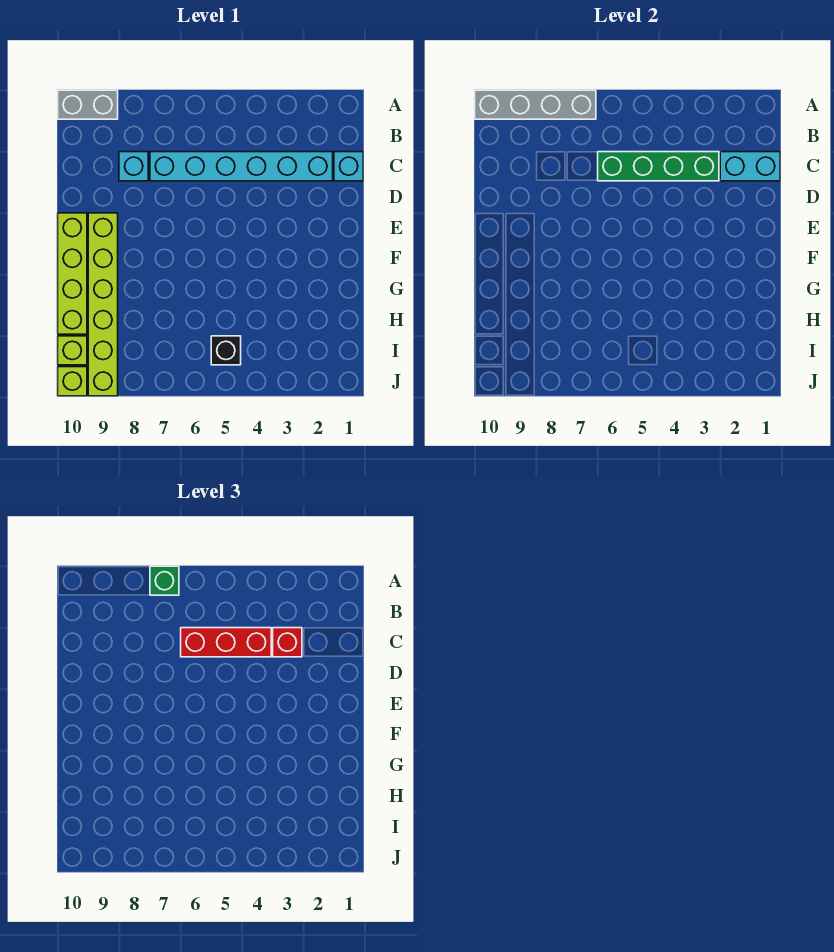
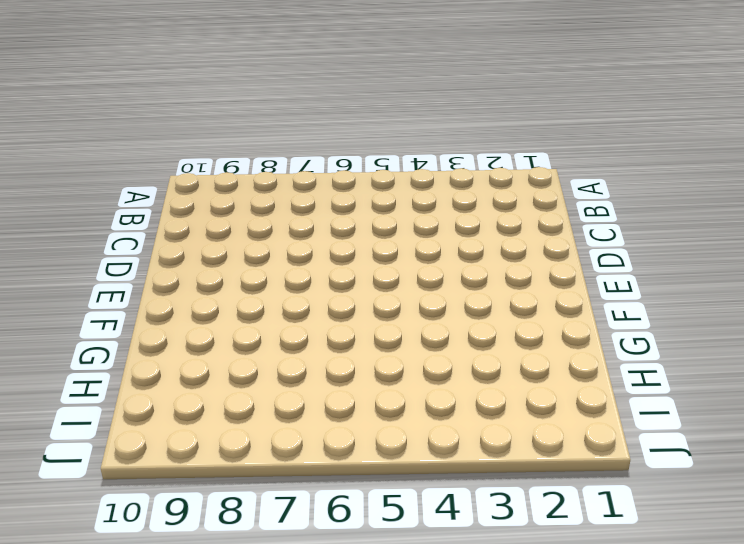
none -> grey brick A9:A10 level 1
none -> cyan brick C1 level 1
none -> cyan brick C2:C7 level 1

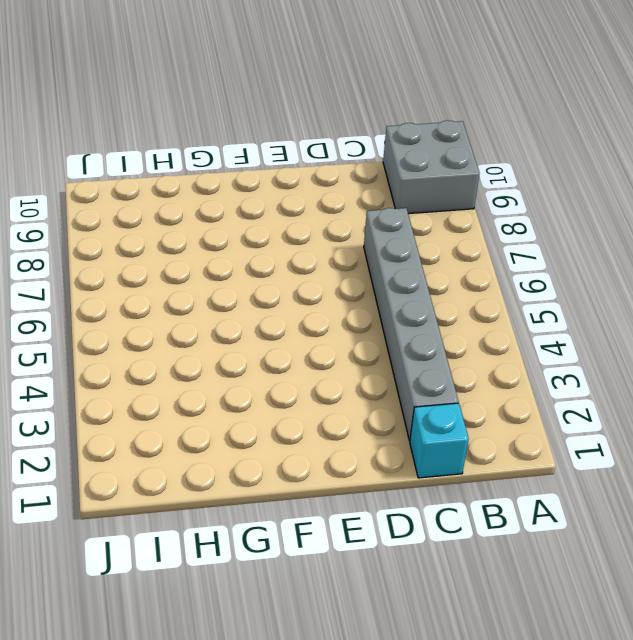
grey brick A9:B10 level 1 -> grey brick A9:A10 level 1
grey brick C2:C7 level 1 -> cyan brick C2:C7 level 1
none -> cyan brick C8 level 1
none -> lime brick E9:J9 level 1
none -> lime brick E10:H10 level 1

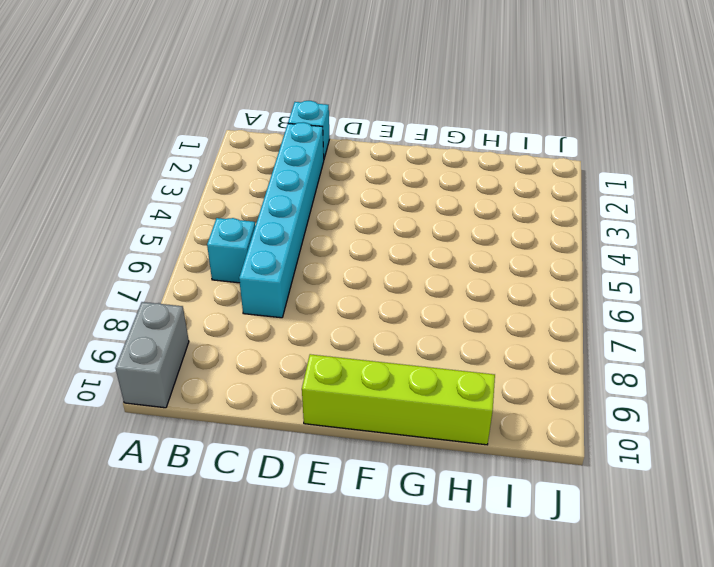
cyan brick B6 level 1 -> cyan brick C8 level 1
none -> lime brick E9:J9 level 1
none -> black brick I5 level 1
none -> lime brick I10 level 1

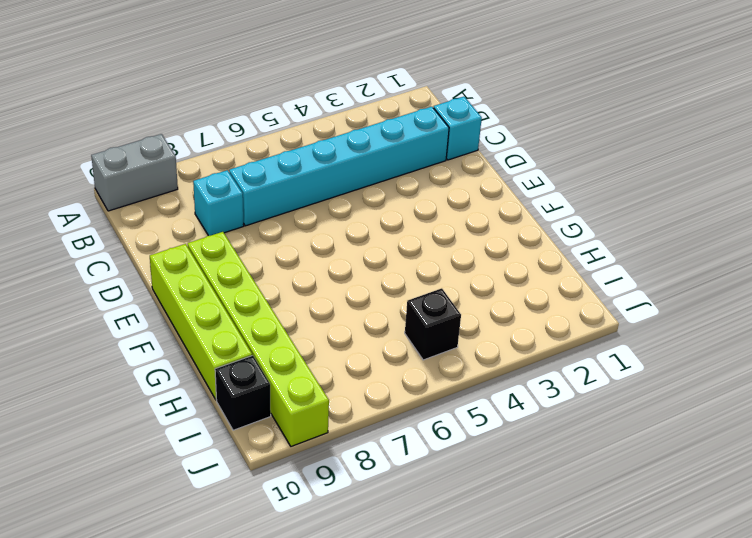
black brick I10 level 1 -> lime brick I10 level 1
none -> lime brick J10 level 1
none -> grey brick A7:A10 level 2
none -> cyan brick C1:C2 level 2

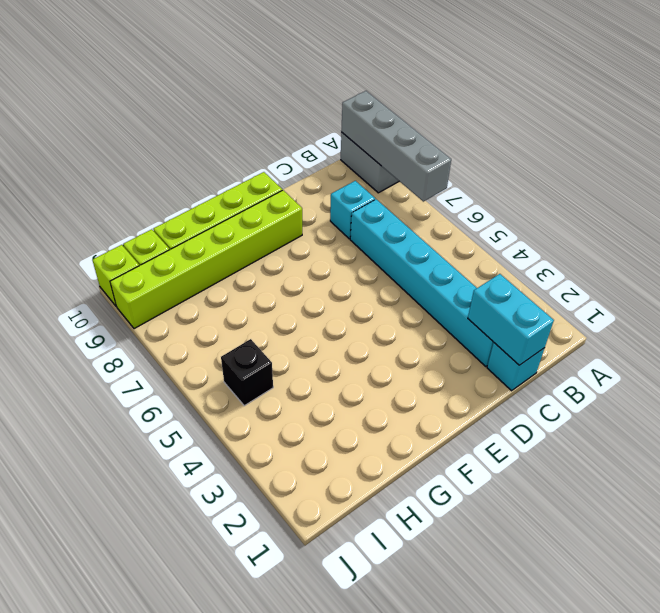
none -> green brick C3:C6 level 2
none -> green brick A7 level 3
none -> red brick C3 level 3

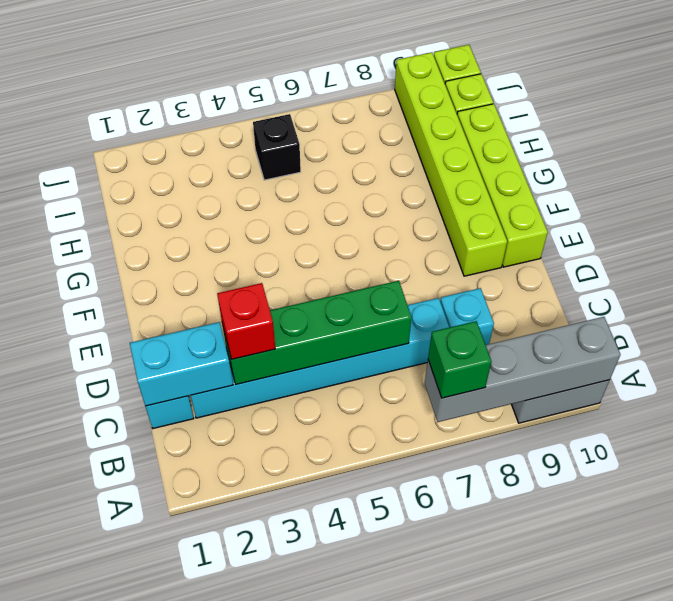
none -> red brick C4:C6 level 3

